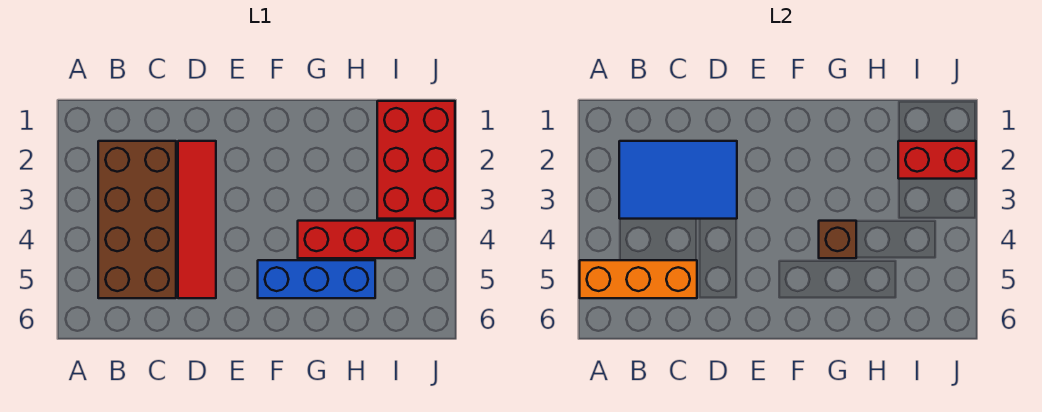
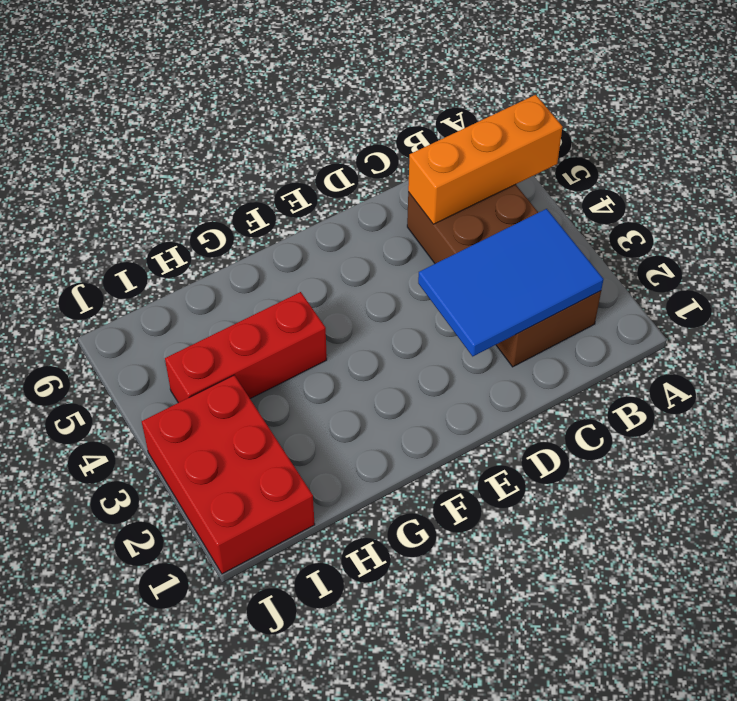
none -> red tile D2:D5 level 1
none -> blue brick F5:H5 level 1

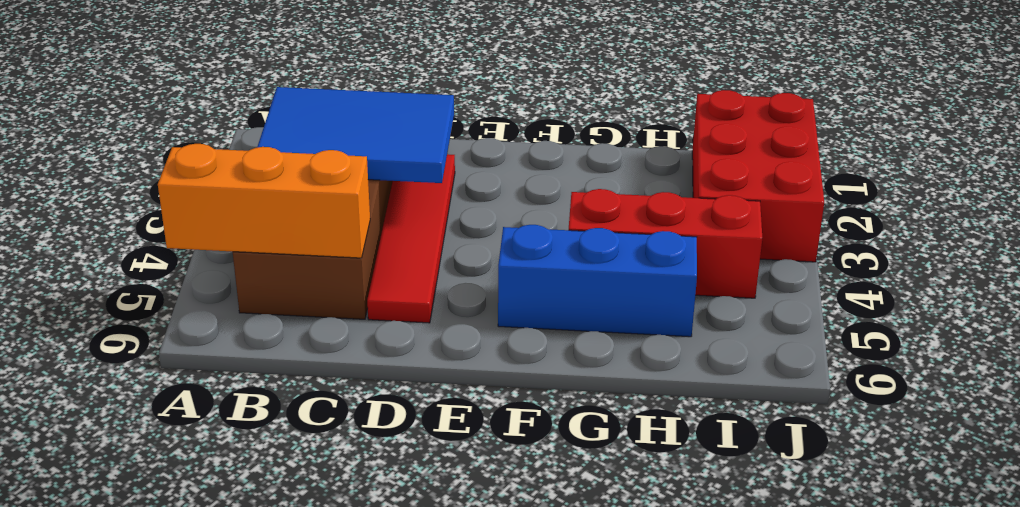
none -> brown brick G4 level 2
none -> red brick I2:J2 level 2

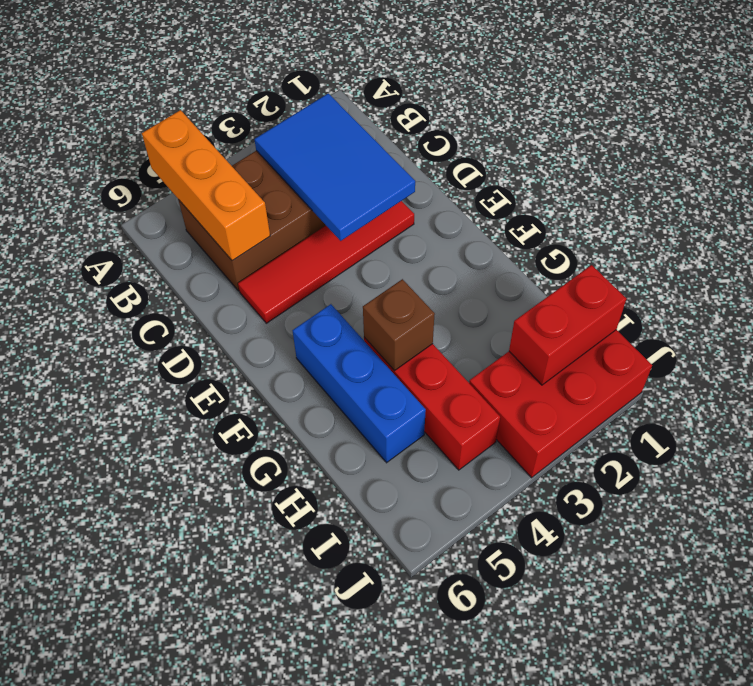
red brick I1:I2 level 2 -> red brick I2:J2 level 2

